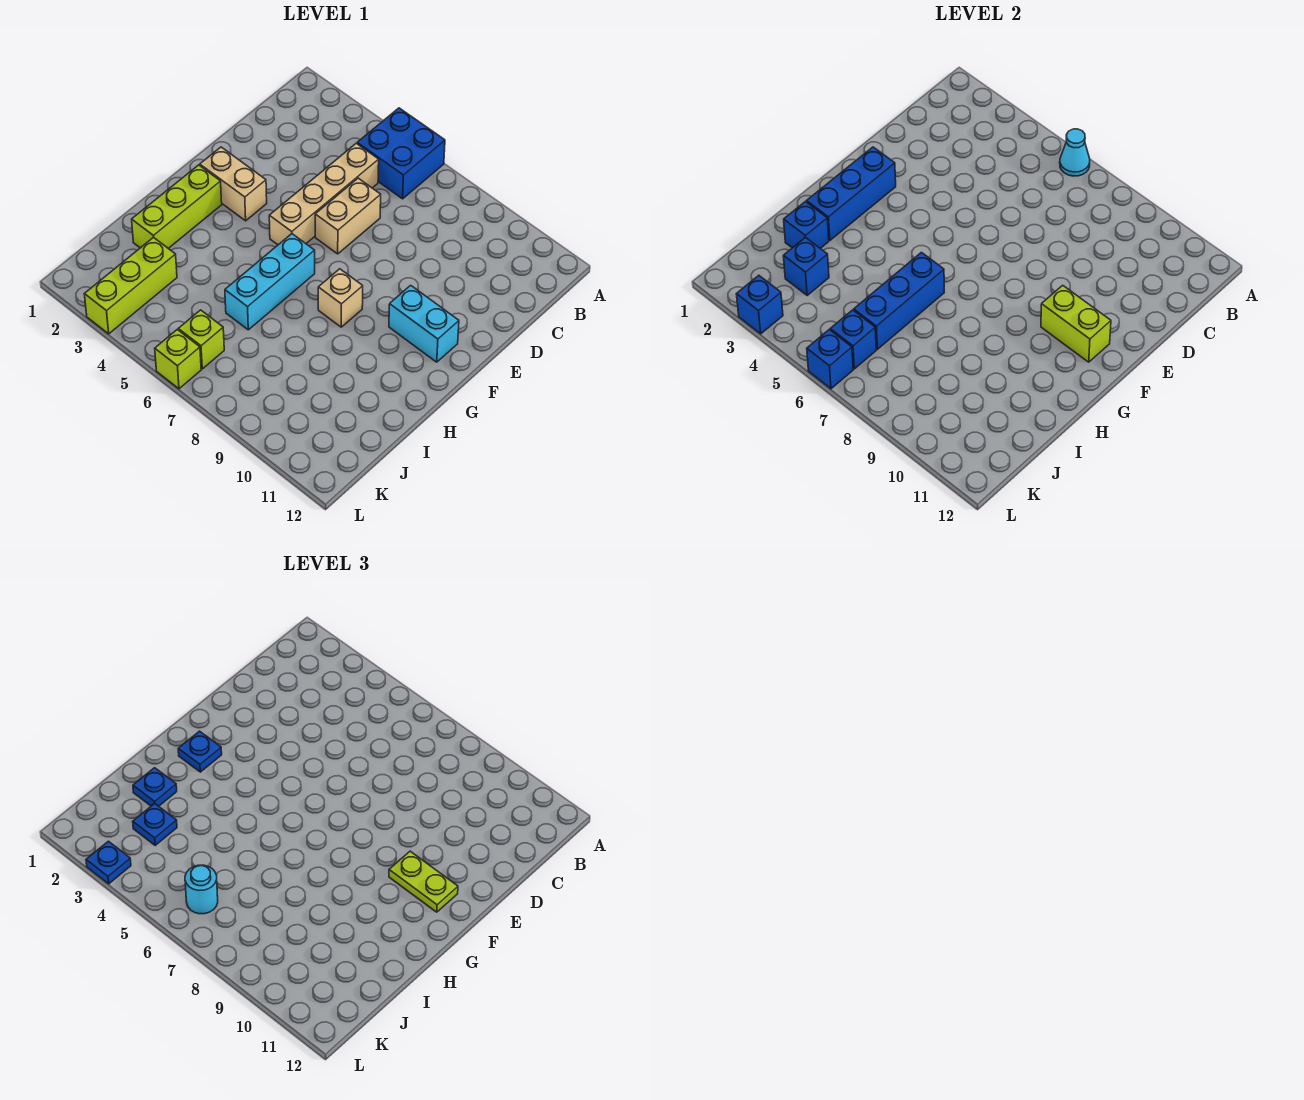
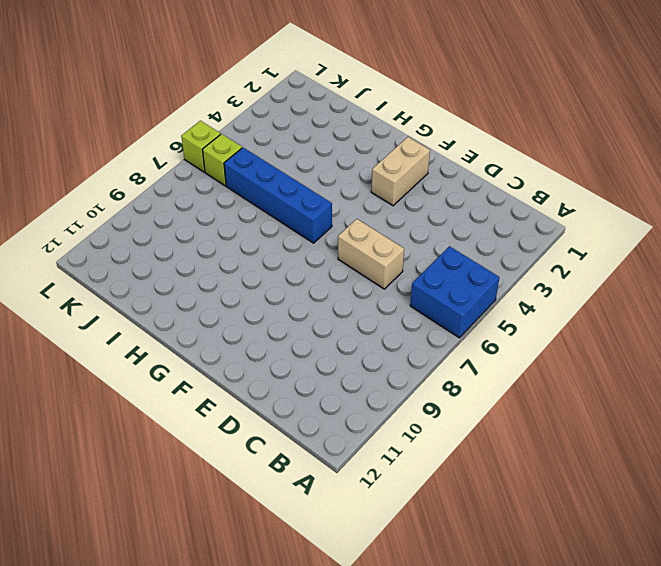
blue brick G6:J6 level 1 -> cyan brick G6:I6 level 1
none -> tan brick C5:F5 level 1
none -> cyan brick F10:F11 level 1
none -> lime brick G2:I2 level 1

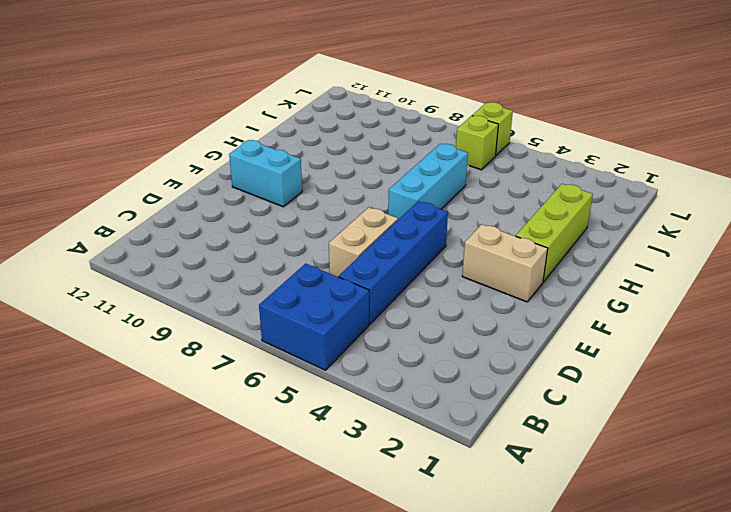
blue brick C5:F5 level 1 -> tan brick C5:F5 level 1
none -> tan brick G8 level 1
none -> lime brick J3:L3 level 1
none -> cyan cone A6 level 2

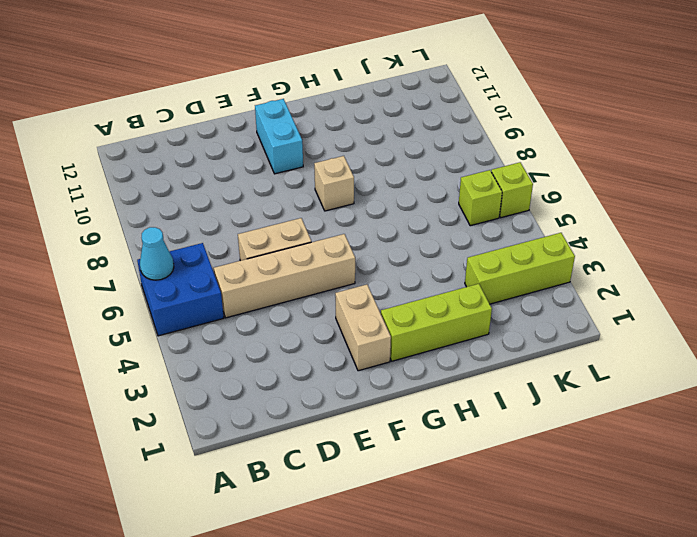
none -> cyan brick G6:I6 level 1
none -> blue brick F2:H2 level 2
none -> lime brick F10:F11 level 2

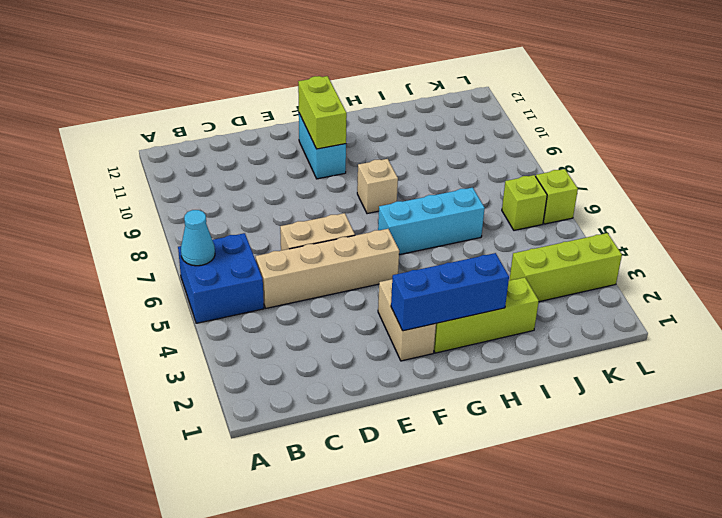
none -> blue brick H6:J6 level 2
none -> blue brick I2 level 2
none -> blue brick J3 level 2

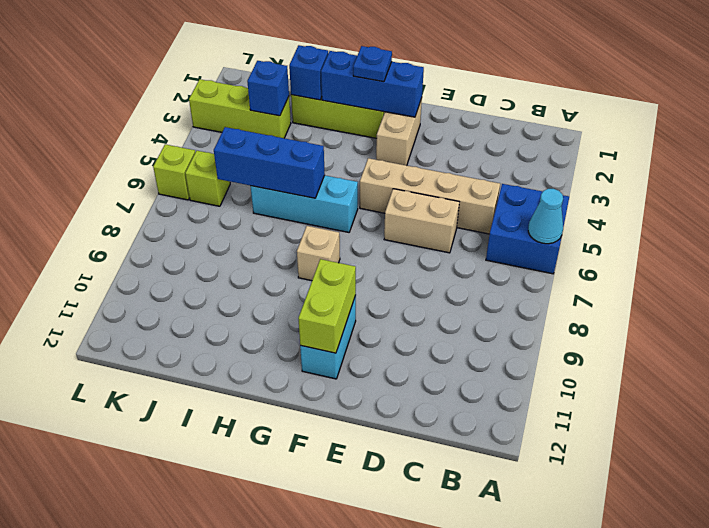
none -> blue brick K6 level 2
none -> blue brick L3 level 2
none -> blue brick L6 level 2

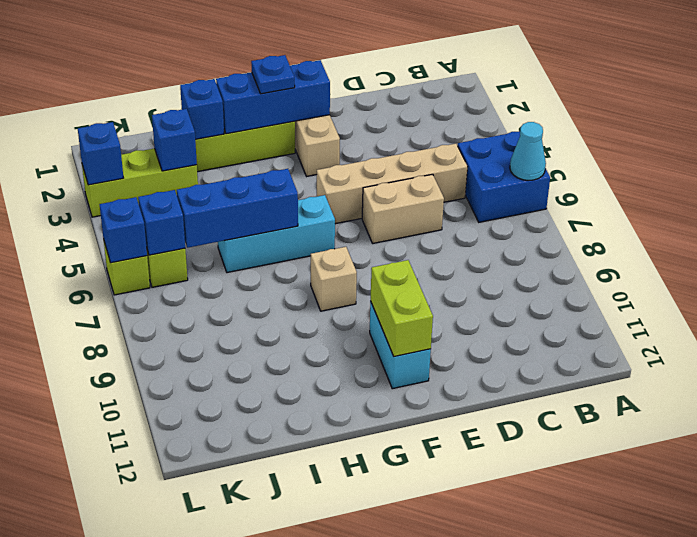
none -> lime plate F10:F11 level 3
none -> blue plate I2 level 3
none -> blue plate J3 level 3

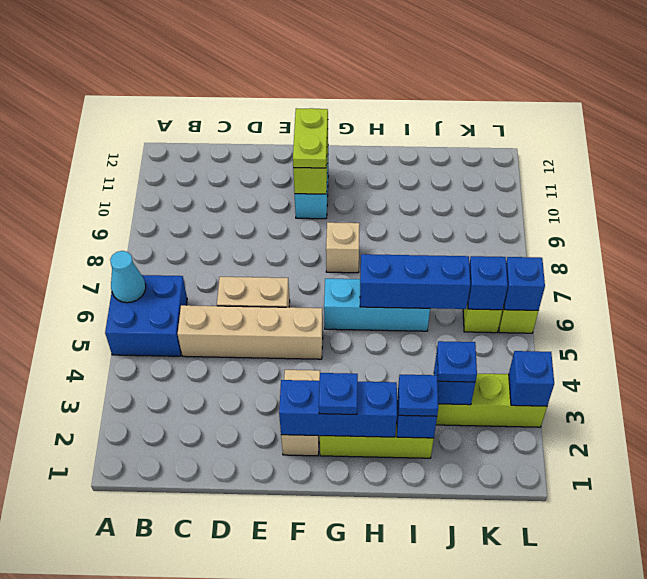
none -> cyan round brick K6 level 3
none -> blue plate L3 level 3

